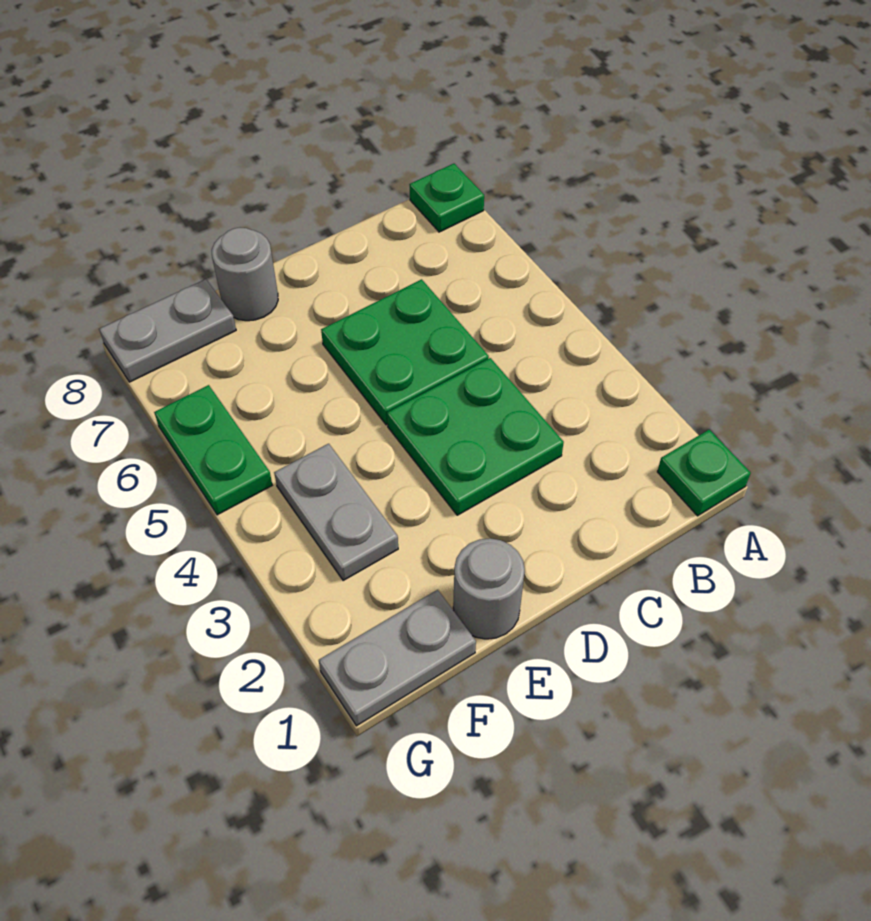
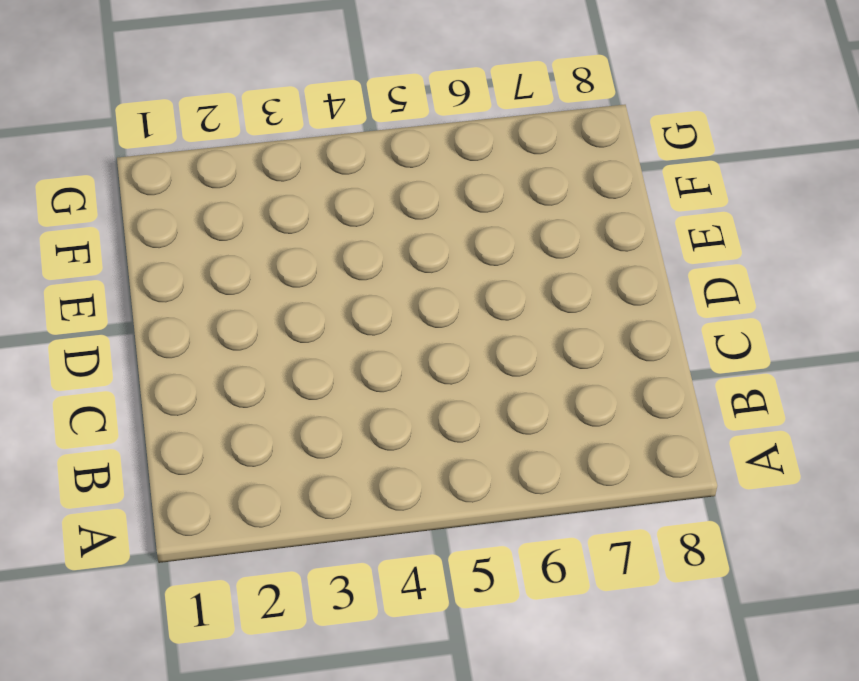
none -> green plate A1 level 1
none -> green plate A8 level 1

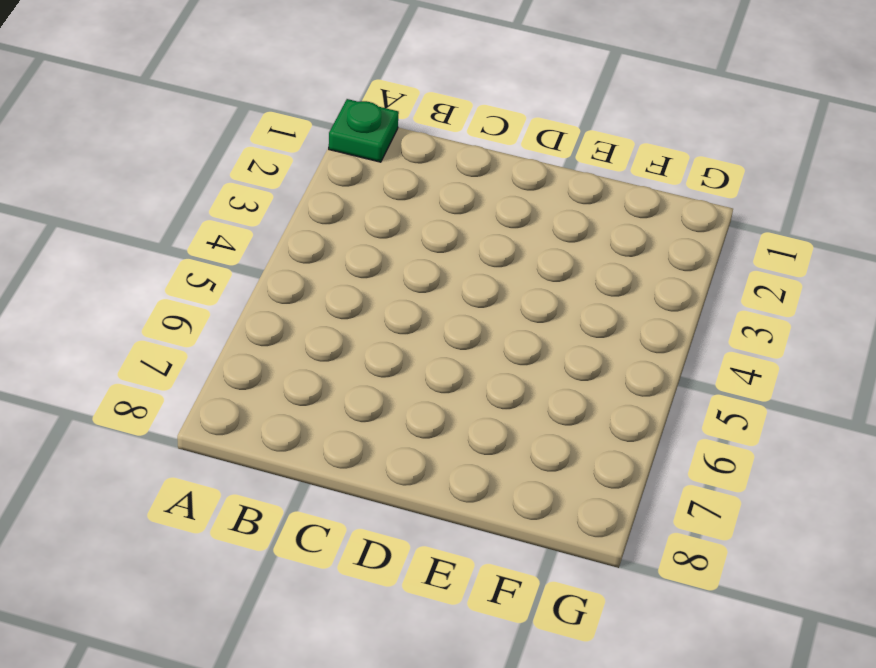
none -> green plate A8 level 1
none -> green plate C3:D4 level 1

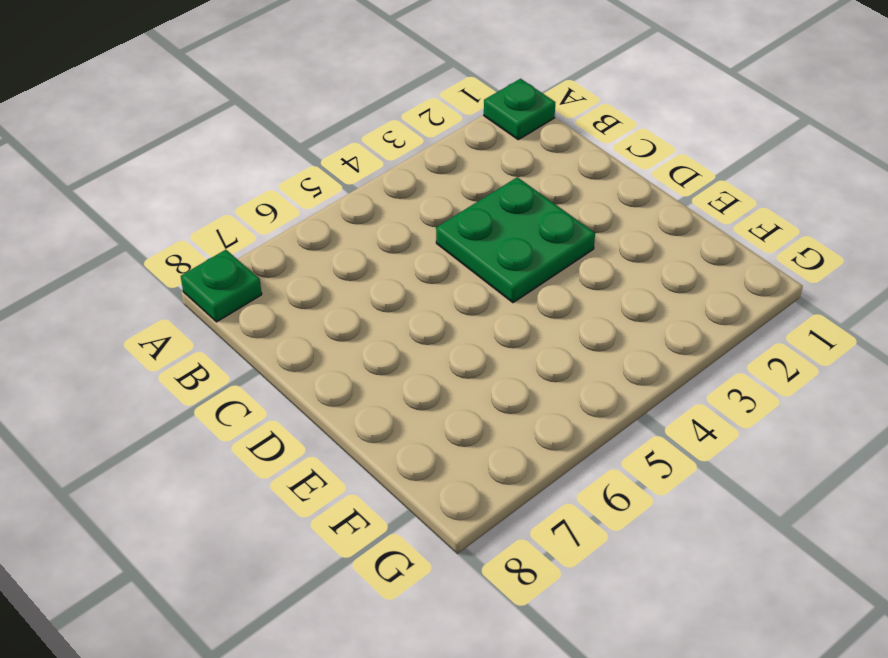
none -> green plate C5:D6 level 1
none -> grey round brick E1 level 1

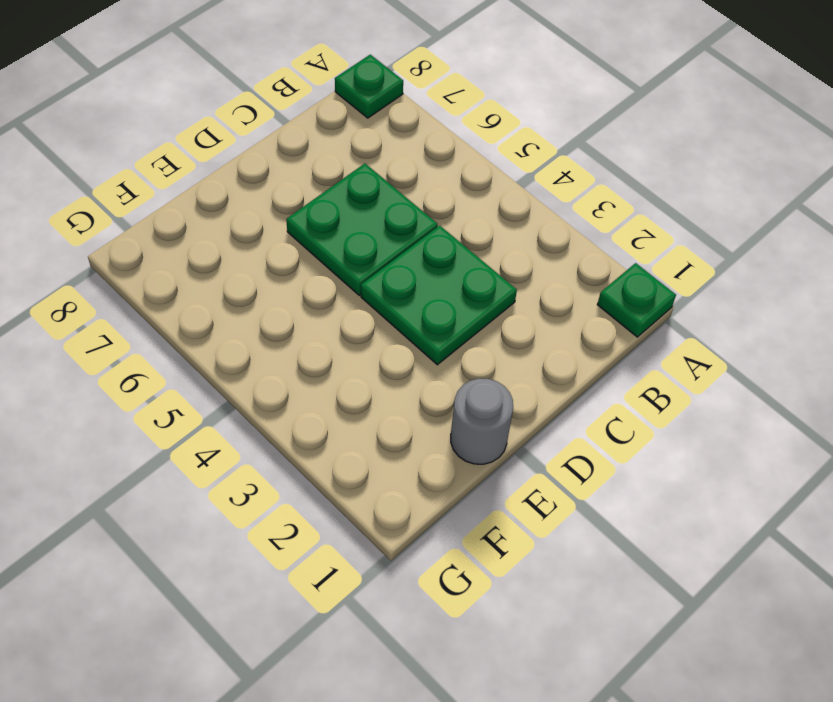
none -> grey round brick E8 level 1
none -> grey plate F1:G1 level 1

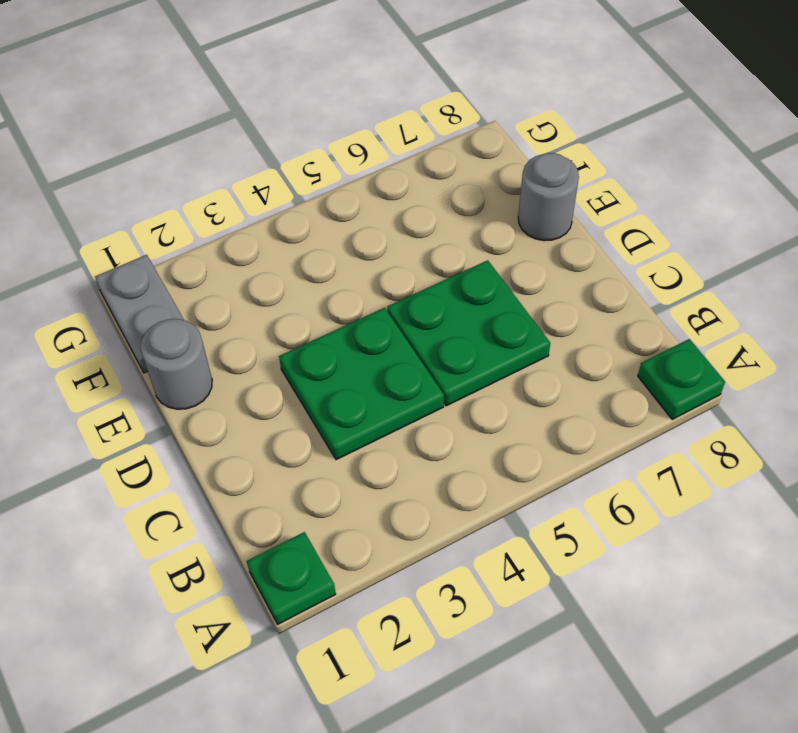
none -> grey plate F3:F4 level 1
none -> grey plate F8:G8 level 1

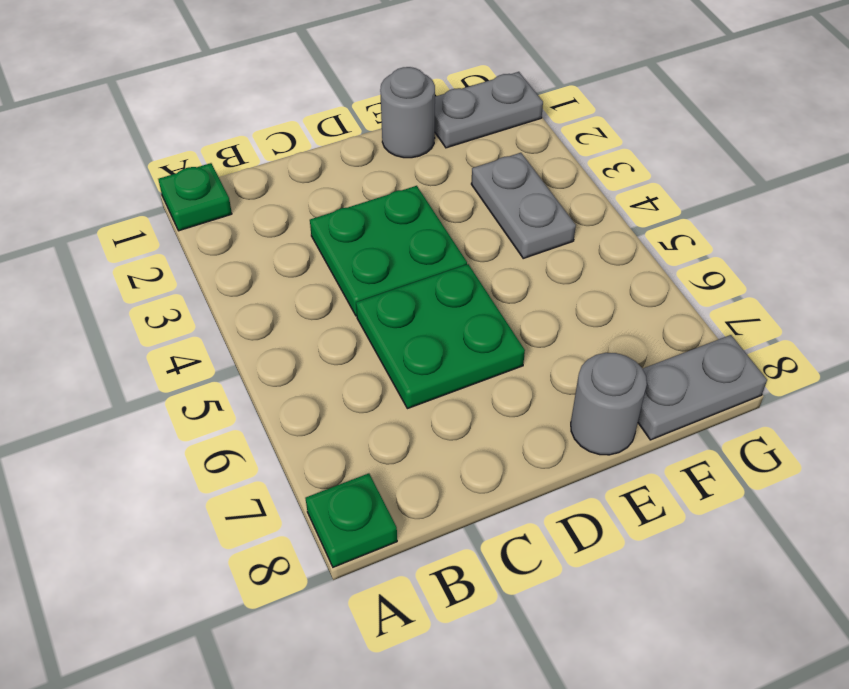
none -> green plate G5:G6 level 1

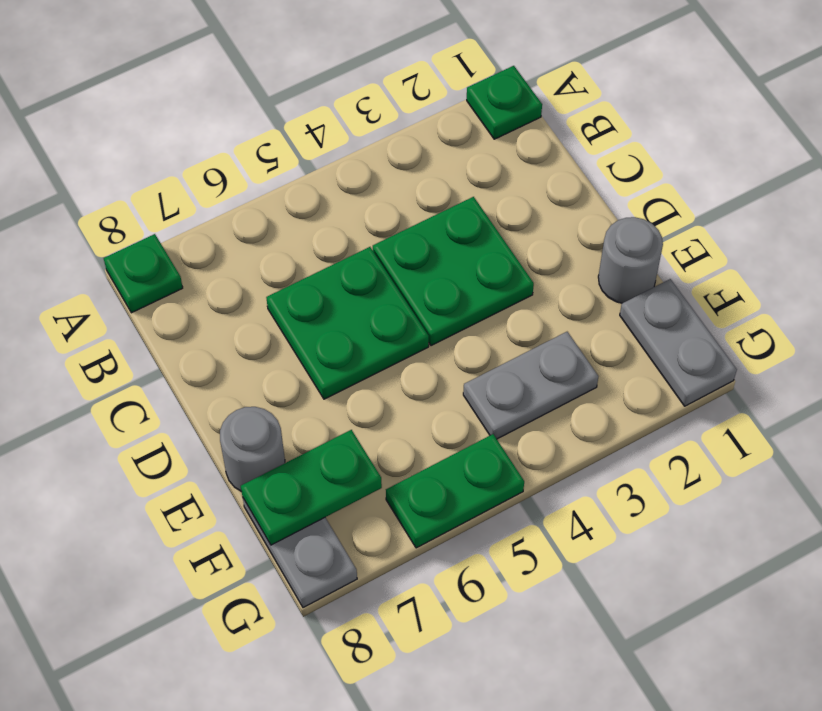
green plate F7:F8 level 2 -> none

